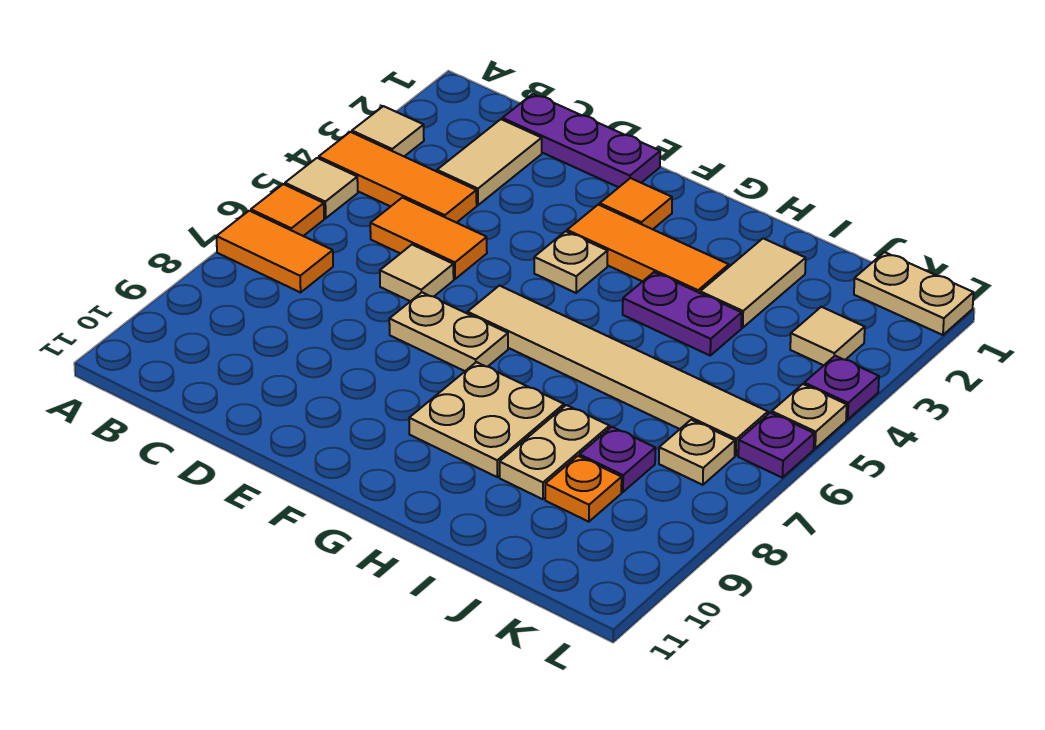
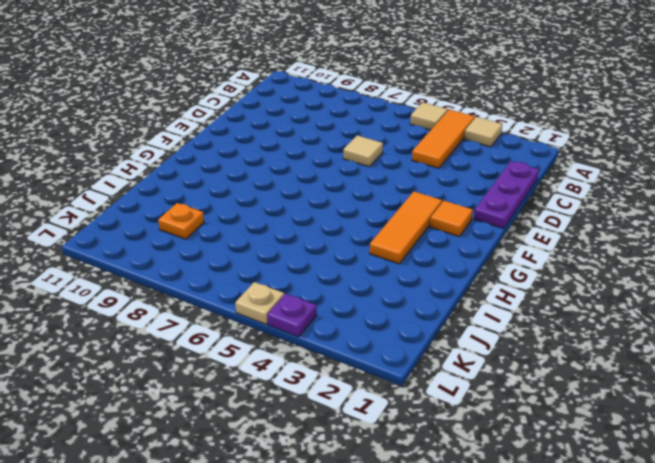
none -> orange tile A6 level 1
none -> orange tile A7:B7 level 1
none -> tan tile C2:C3 level 1

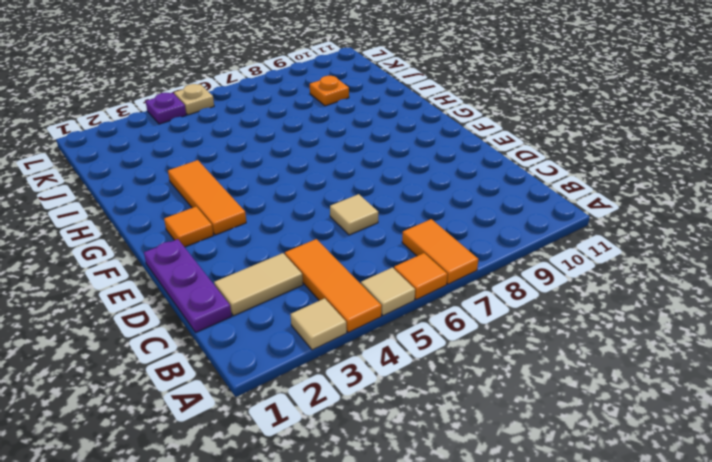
none -> orange tile C5:D5 level 1
none -> tan plate E7:F7 level 1
none -> tan plate F4 level 1

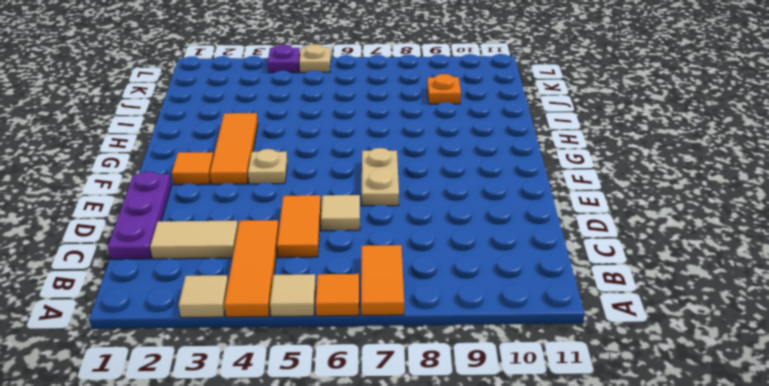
none -> tan tile F6:K6 level 1
none -> tan plate G8:H9 level 1
none -> purple plate H4:I4 level 1

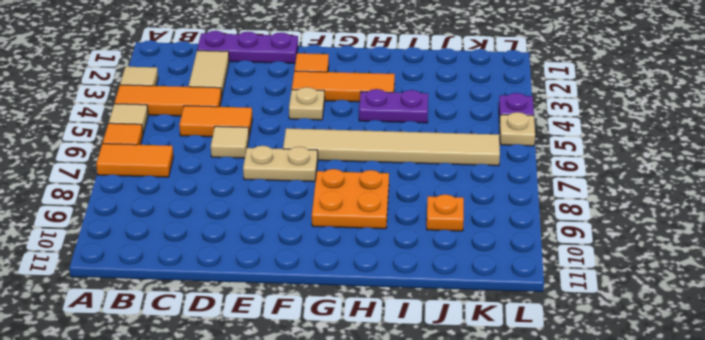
orange plate G8:H9 level 1 -> tan plate G8:H9 level 1
none -> tan tile I2:I3 level 1
none -> tan plate I8:I9 level 1
none -> purple plate J8 level 1

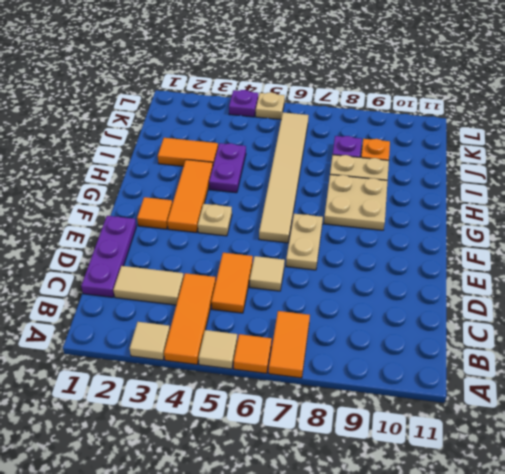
orange tile I2:I3 level 1 -> tan tile I2:I3 level 1
none -> tan plate K1:L1 level 1
none -> tan tile K3 level 1
none -> tan plate K7 level 1

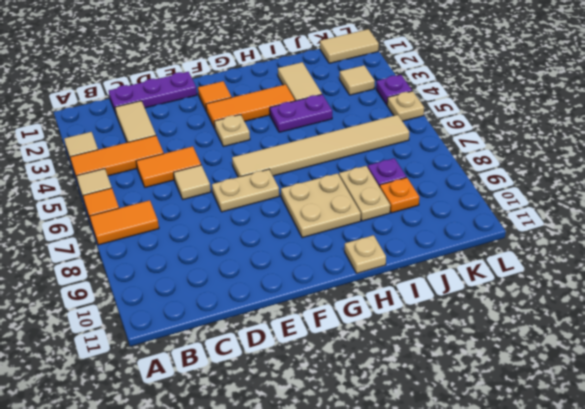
tan plate H11 level 1 -> tan plate K7 level 1
tan tile K1:L1 level 1 -> tan plate K1:L1 level 1
none -> purple plate L6 level 1

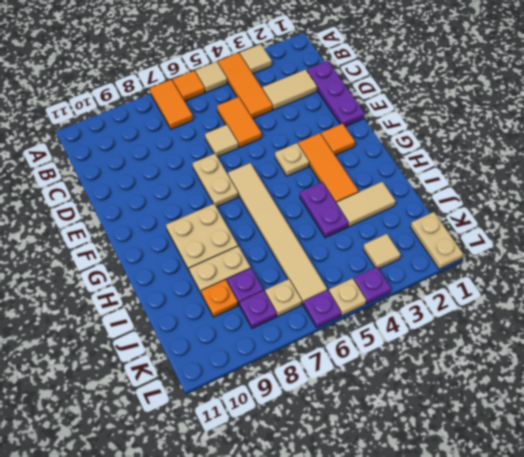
purple plate K8 level 1 -> none

